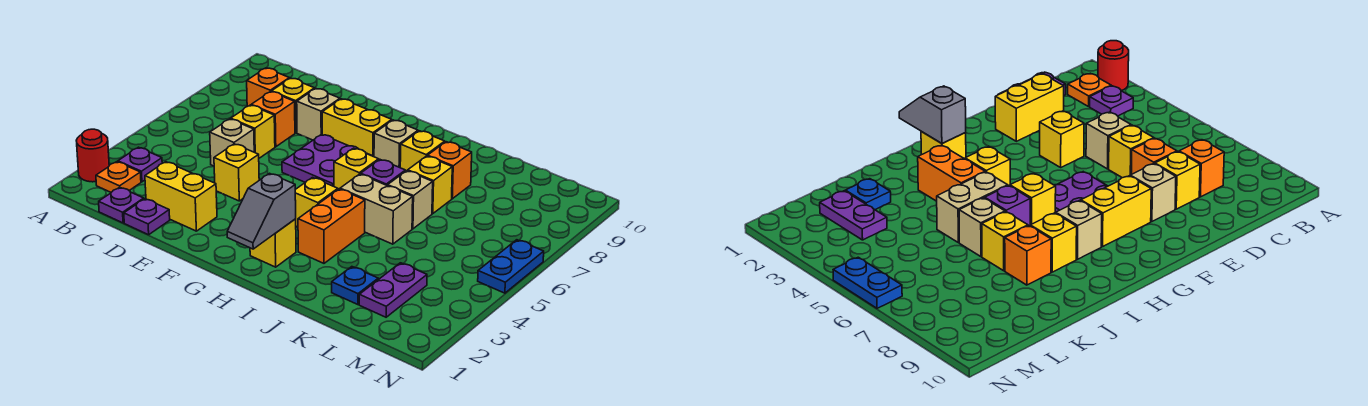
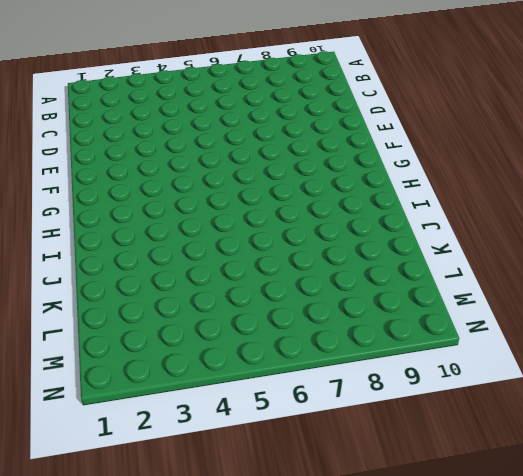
none -> red round brick A2 level 1
none -> orange plate B2 level 1
none -> purple plate B3 level 1
none -> purple plate C1 level 1

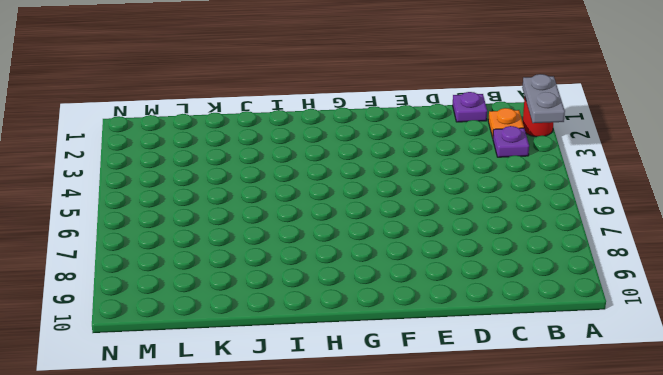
grey plate A2:A3 level 2 -> none
none -> orange brick C8 level 1
none -> purple plate D1 level 1
none -> yellow brick D2:E2 level 1
none -> tan brick D5 level 1

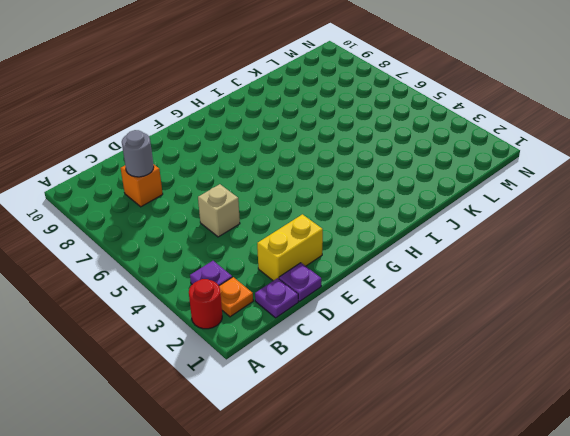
grey round brick C8 level 2 -> none
none -> yellow brick D6 level 1
none -> orange brick D7 level 1
none -> yellow brick D8 level 1
none -> yellow brick E4 level 1

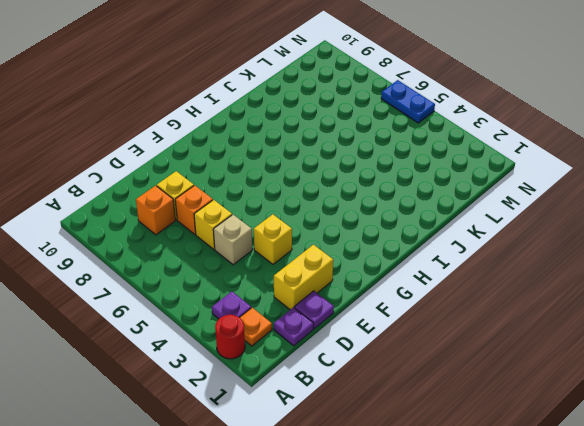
none -> tan brick E8 level 1
none -> purple plate F6:G7 level 1
none -> yellow brick F8:G8 level 1
none -> yellow brick H2 level 1

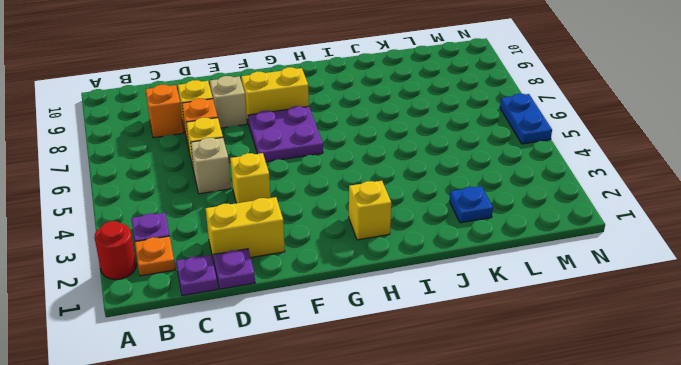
none -> yellow brick H4 level 1
none -> yellow brick H6 level 1
none -> tan brick H8 level 1
none -> orange brick I3:I4 level 1

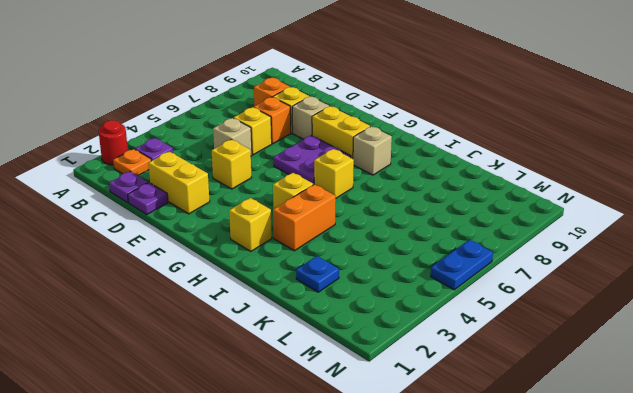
none -> tan brick I5:J5 level 1
none -> purple brick I6 level 1
none -> yellow brick I8 level 1
none -> tan brick J6 level 1

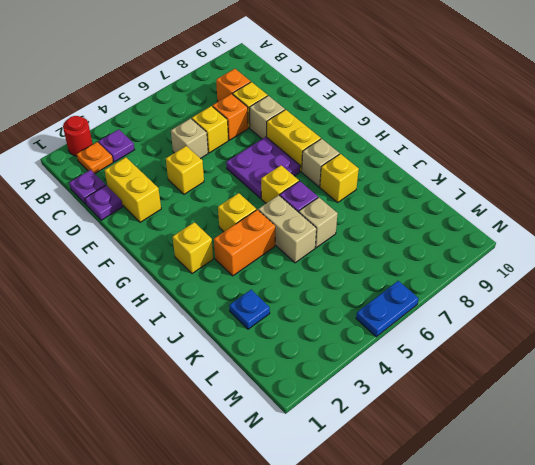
none -> yellow brick J7 level 1
none -> orange brick J8 level 1
none -> purple plate L2:L3 level 1
none -> grey slope H1:H2 level 2 top 2

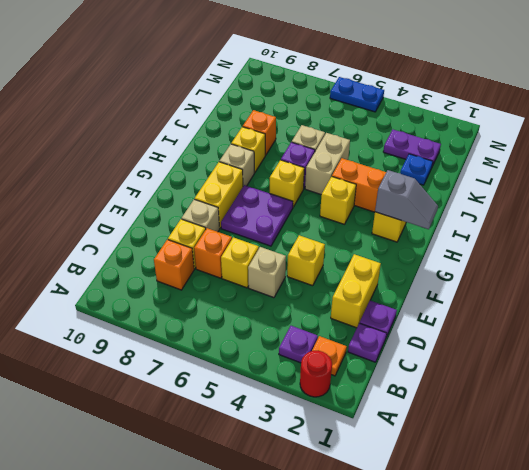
none -> yellow brick J7 level 1

